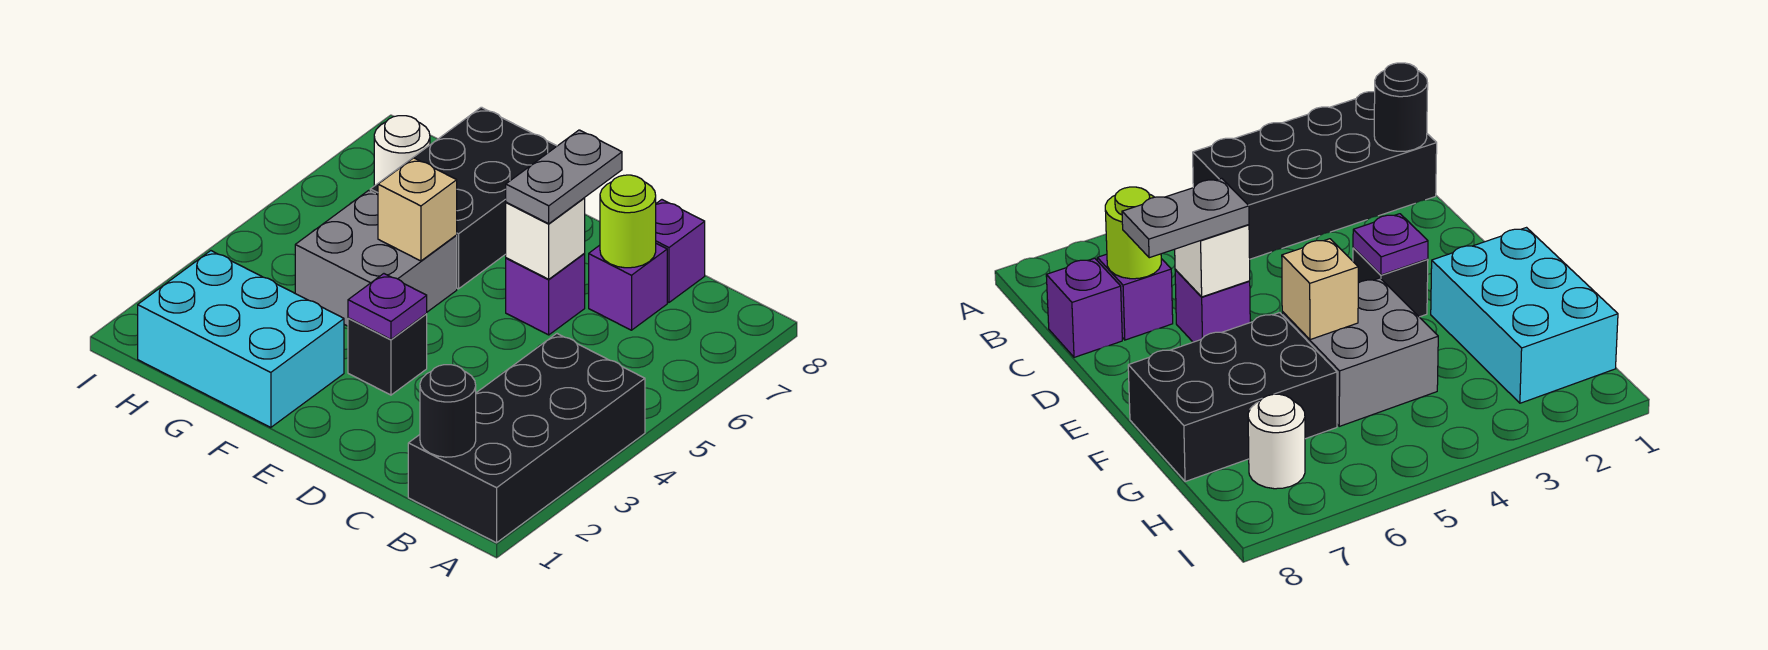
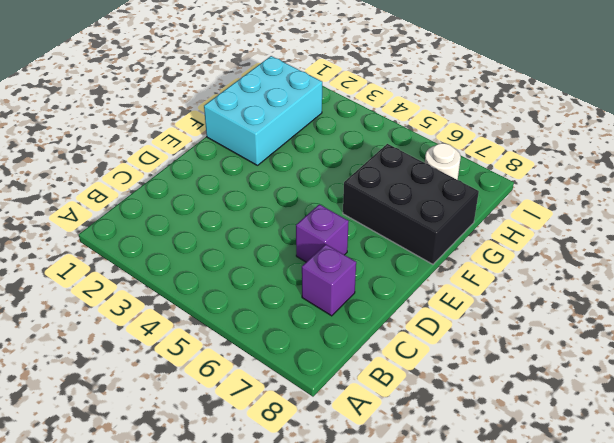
none -> black brick A1:B4 level 1
none -> purple brick C8 level 1
none -> black brick E3 level 1

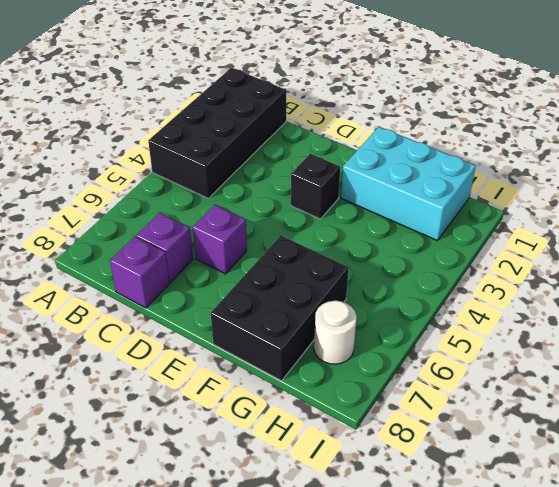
none -> grey brick F4:G5 level 1
none -> black round brick B1 level 2
none -> lime round brick C7 level 2

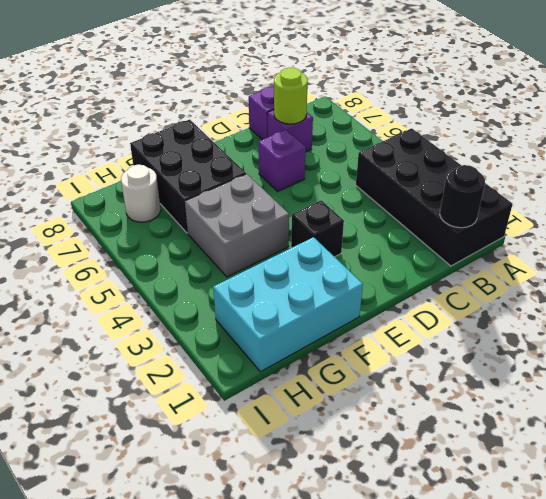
none -> white brick D6 level 2
none -> purple plate E3 level 2
none -> tan brick F5 level 2

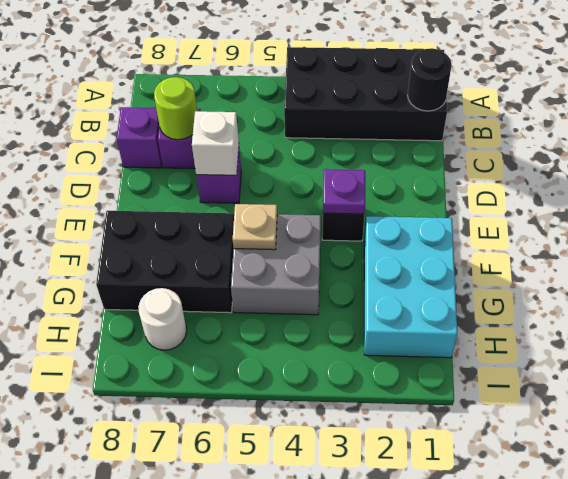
tan plate F5 level 2 -> tan brick F5 level 2
none -> grey plate D6:D7 level 3

